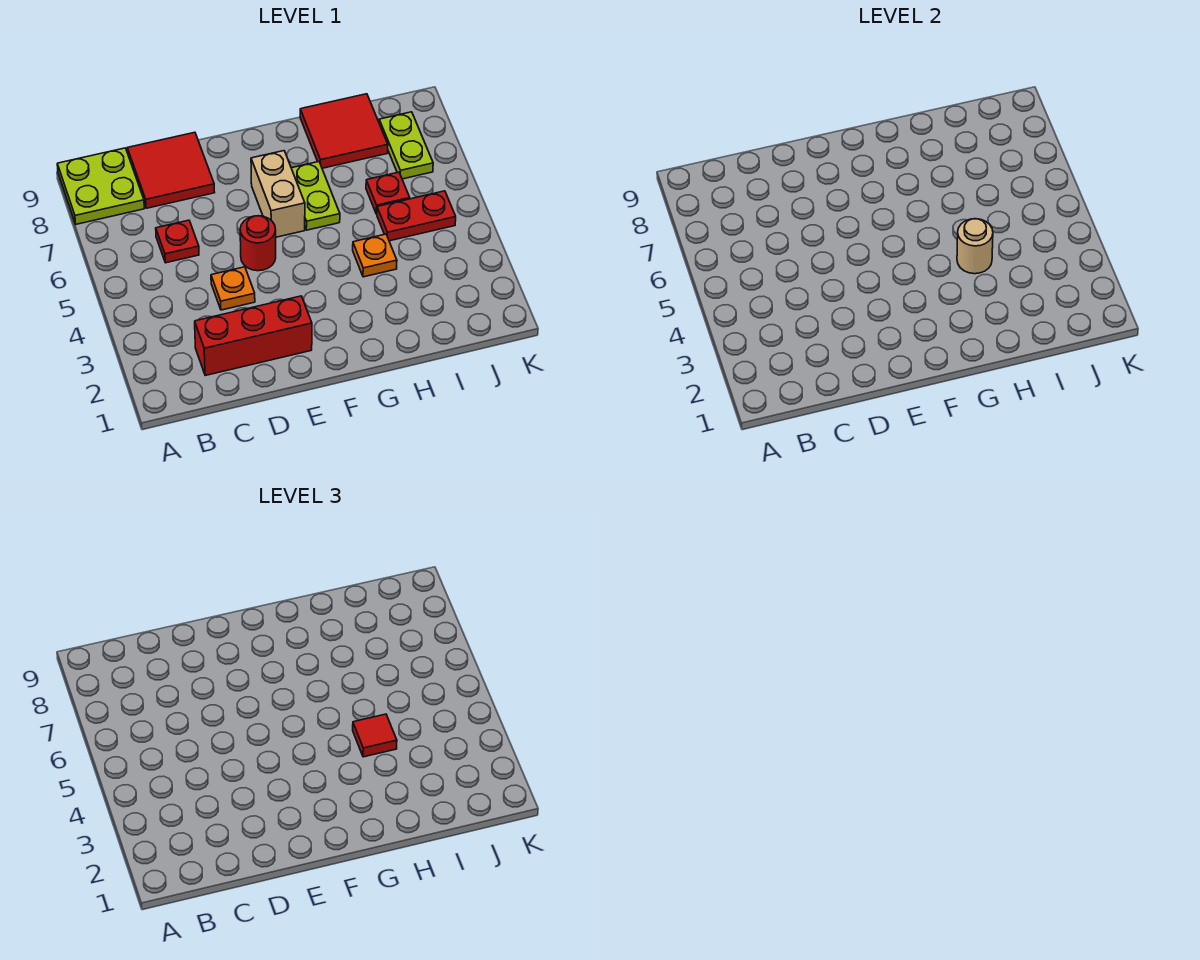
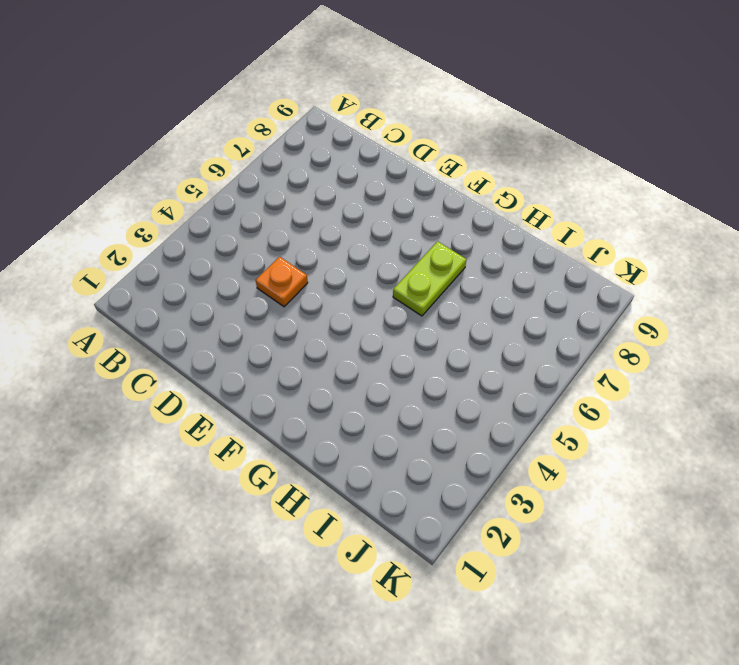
none -> lime plate A8:B9 level 1
none -> red brick C2:E2 level 1
none -> red plate C6 level 1

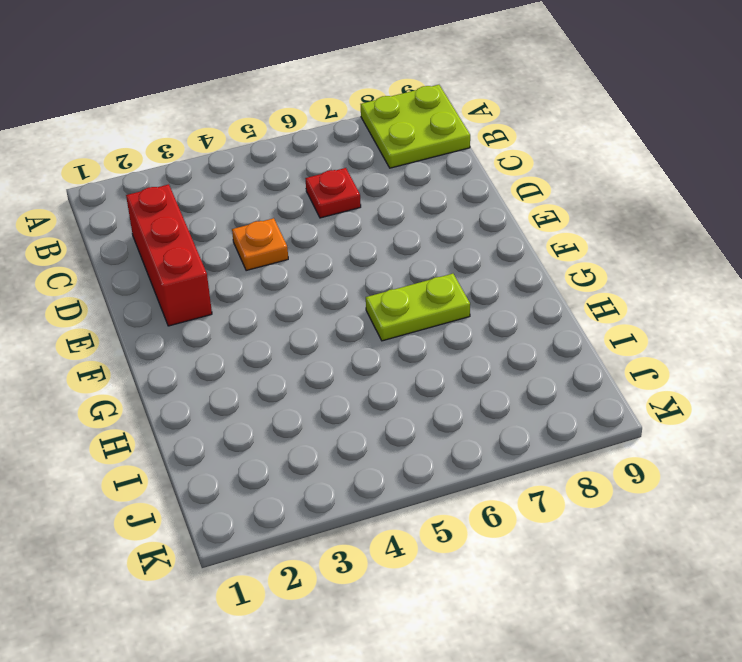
none -> red tile C8:D9 level 1
none -> red round brick E5 level 1
none -> tan brick F6:F7 level 1

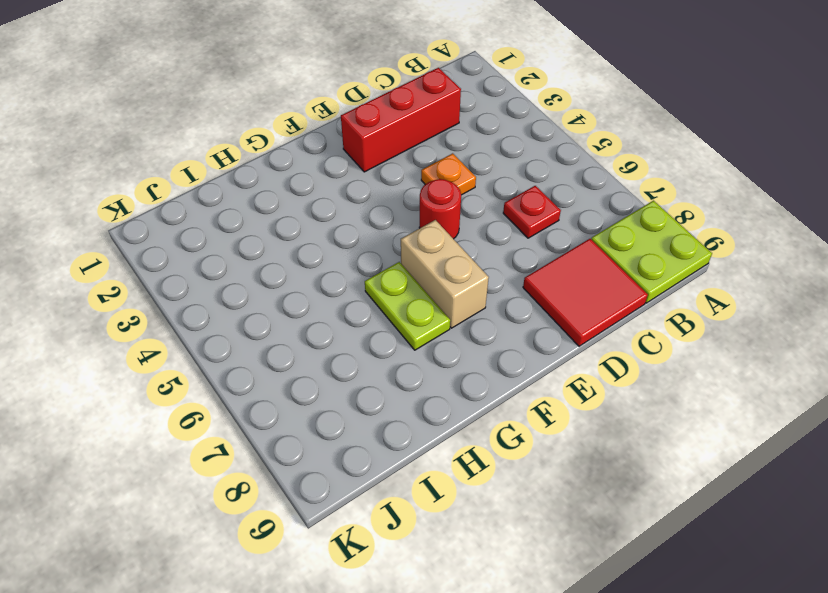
none -> orange plate H4 level 1
none -> red tile H8:I9 level 1
none -> red plate I5:J5 level 1

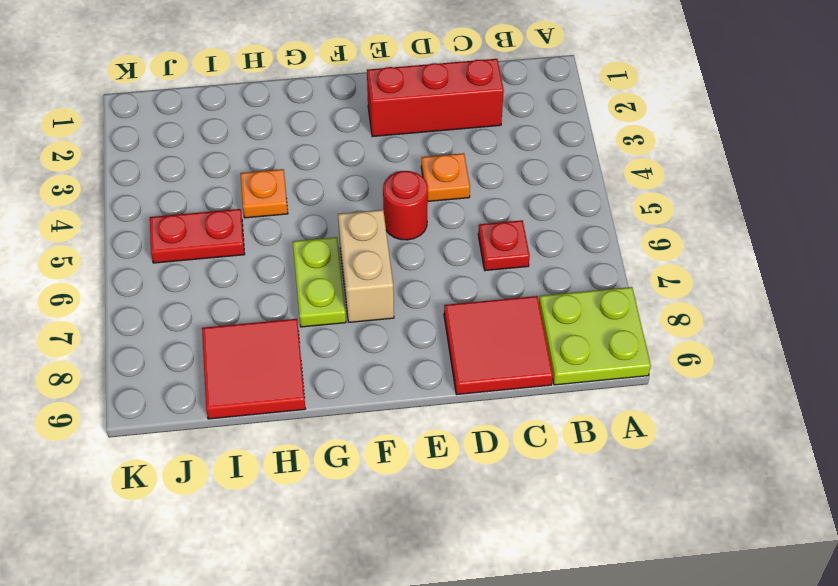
none -> red plate I6 level 1
none -> lime plate J7:J8 level 1
none -> tan round brick H4 level 2

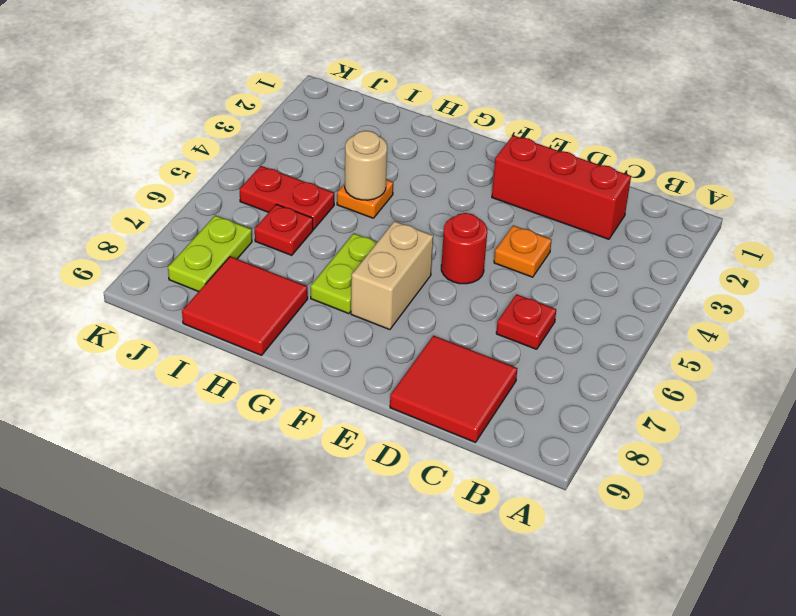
none -> lime plate A8:B9 level 1
none -> red tile H4 level 3

